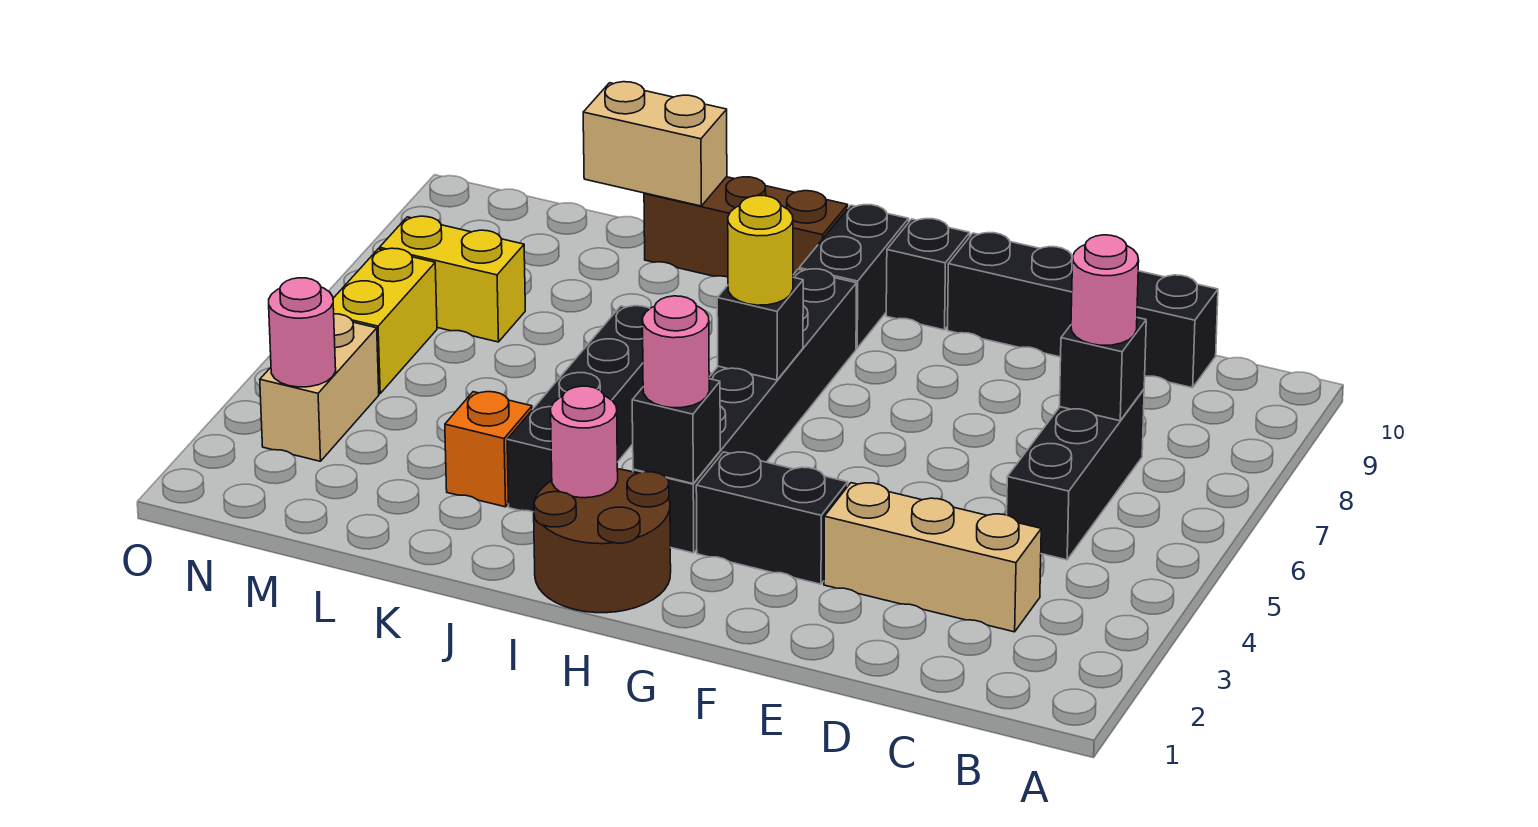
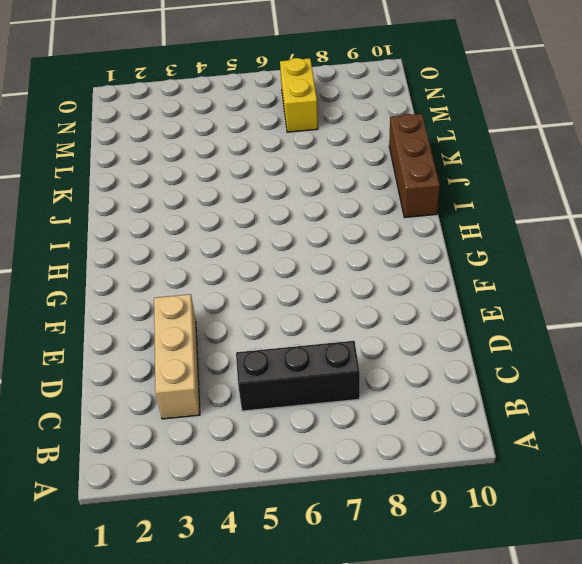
none -> black brick C10:F10 level 1
none -> black brick F3:G3 level 1
none -> black brick G10 level 1

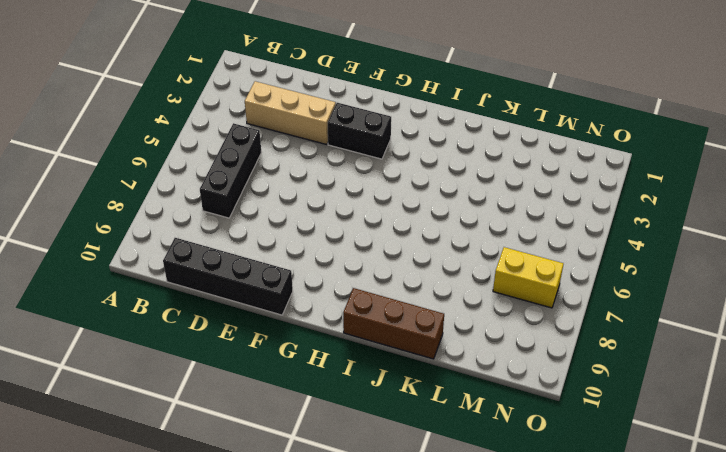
none -> black brick G10 level 1
none -> brown round brick H1:I2 level 1
none -> black brick H3:H8 level 1

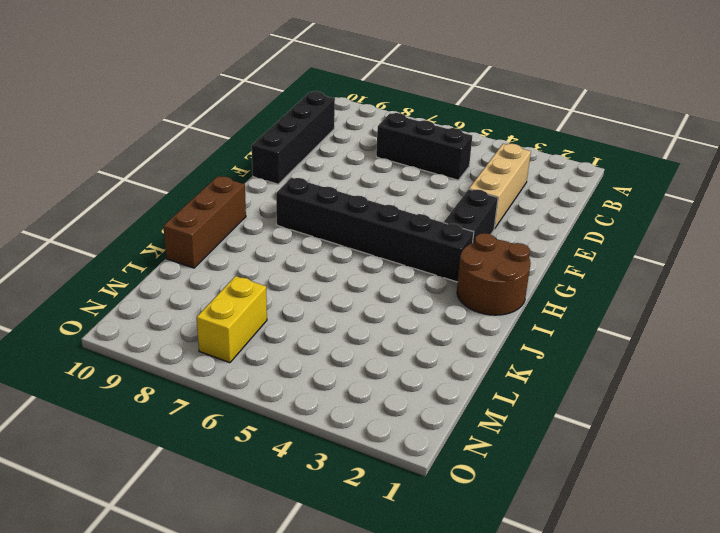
none -> black brick G10 level 1
none -> black brick H9:H10 level 1
none -> black brick J3:J6 level 1

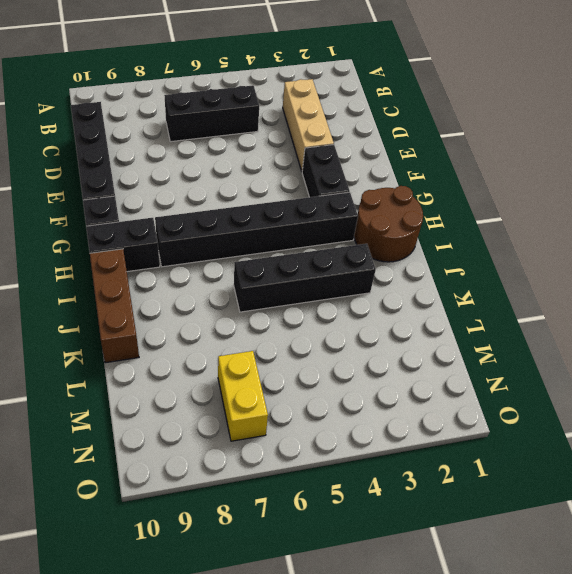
none -> orange brick K3 level 1
none -> tan brick N3:N4 level 1
none -> yellow brick N5:N6 level 1

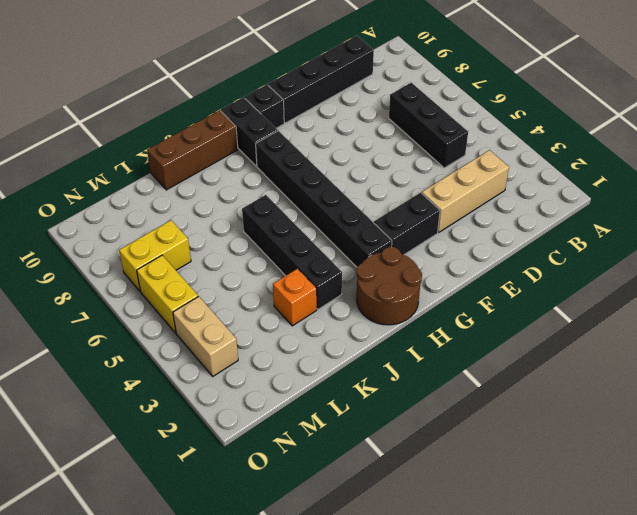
none -> black brick C7 level 2
none -> black brick H3 level 2
none -> black brick H6 level 2

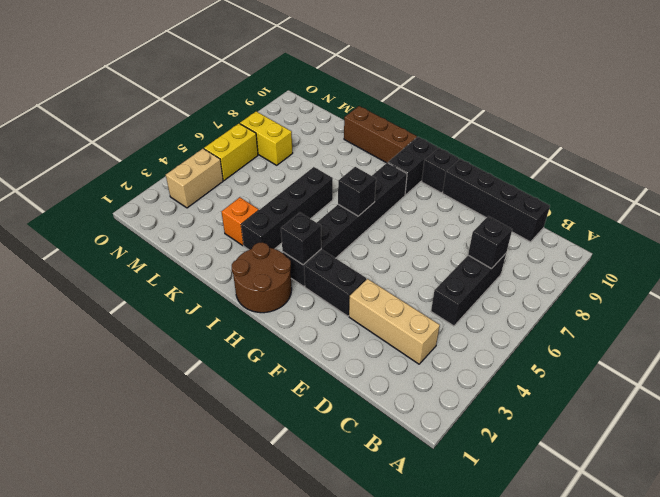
none -> pink round brick I2 level 2
none -> tan brick K10:L10 level 2
none -> pink round brick N3 level 2

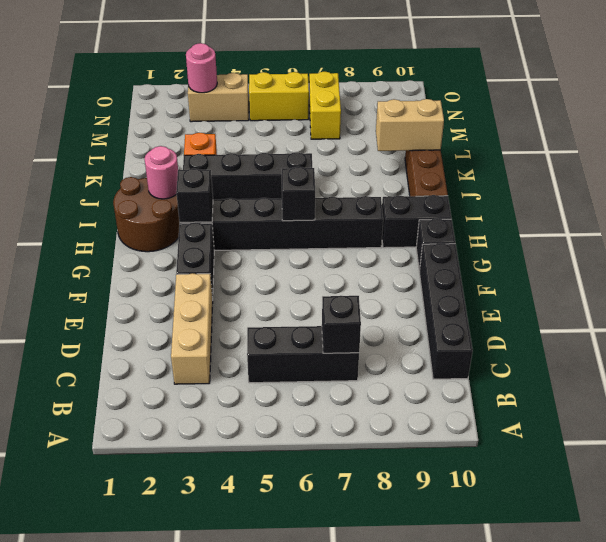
tan brick K9:K10 level 2 -> tan brick K10:L10 level 2
none -> pink round brick C7 level 3
none -> pink round brick H3 level 3
none -> yellow round brick H6 level 3

